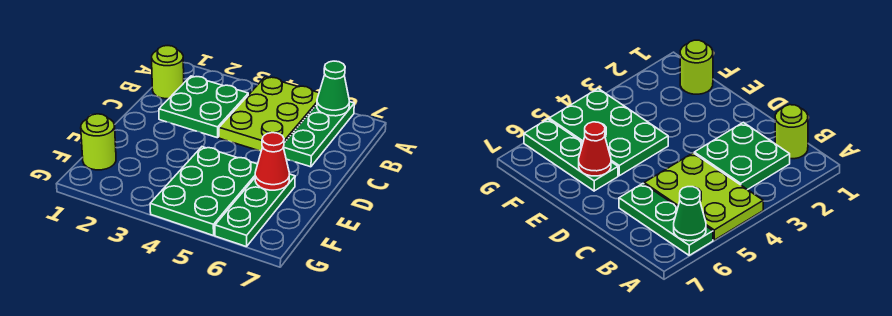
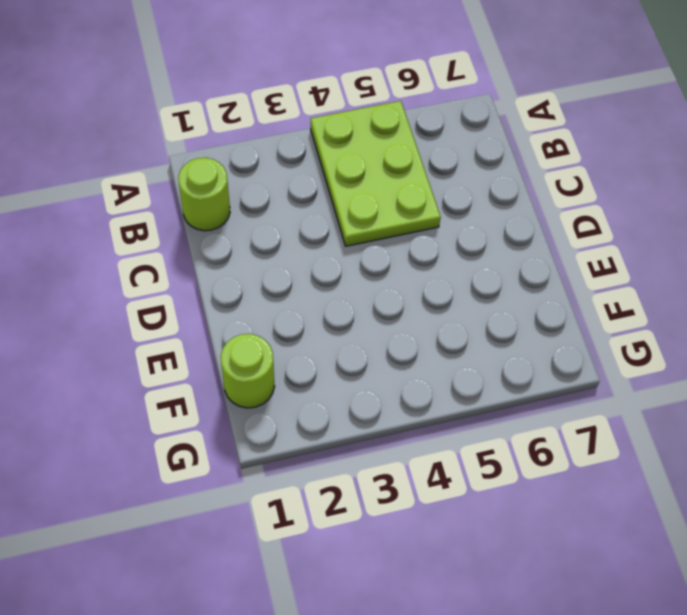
none -> green plate A6:C6 level 1
none -> green plate B2:C3 level 1

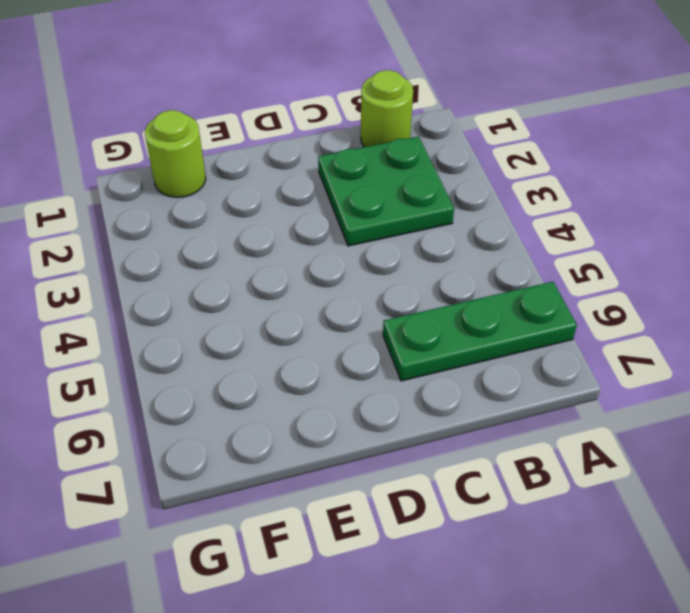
none -> lime plate A4:C5 level 1
none -> green plate E4:G5 level 1

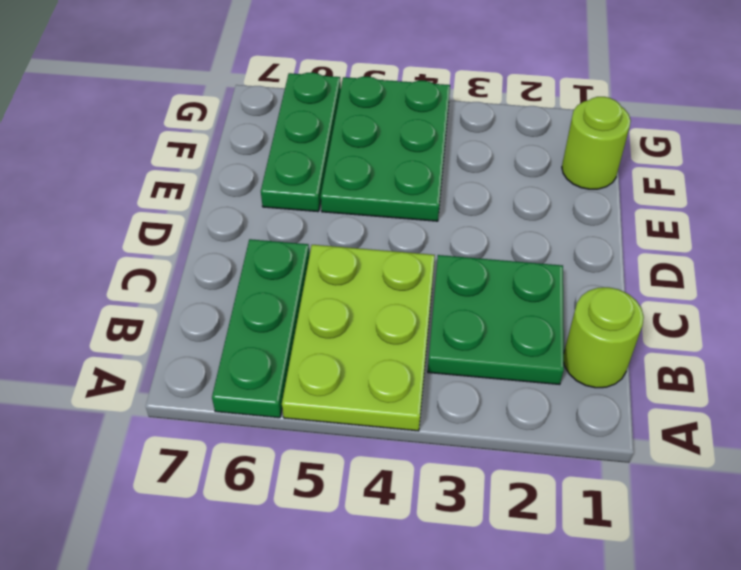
none -> green cone A6 level 2
none -> red cone E6 level 2

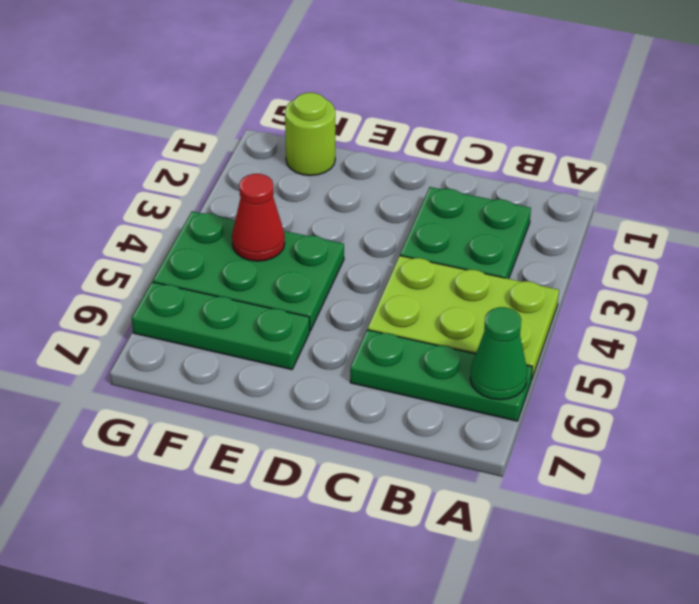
red cone F4 level 2 -> red cone E6 level 2
none -> lime round brick B1 level 1

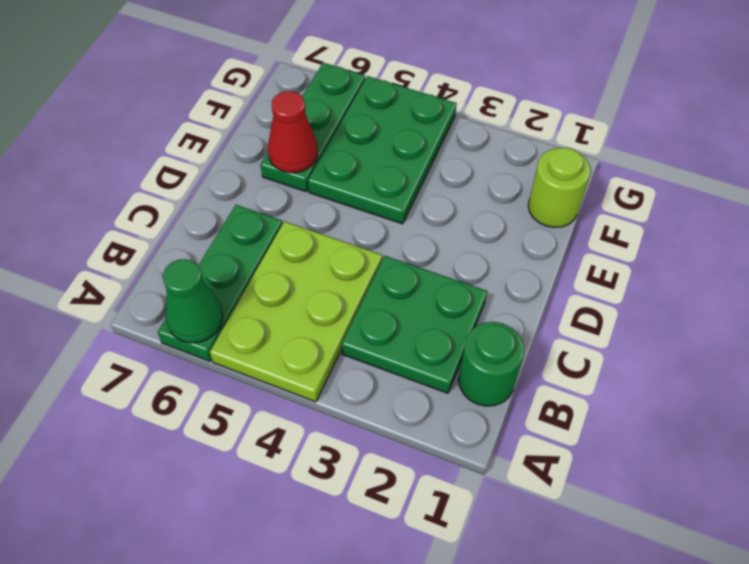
green round brick B1 level 1 -> lime round brick B1 level 1

